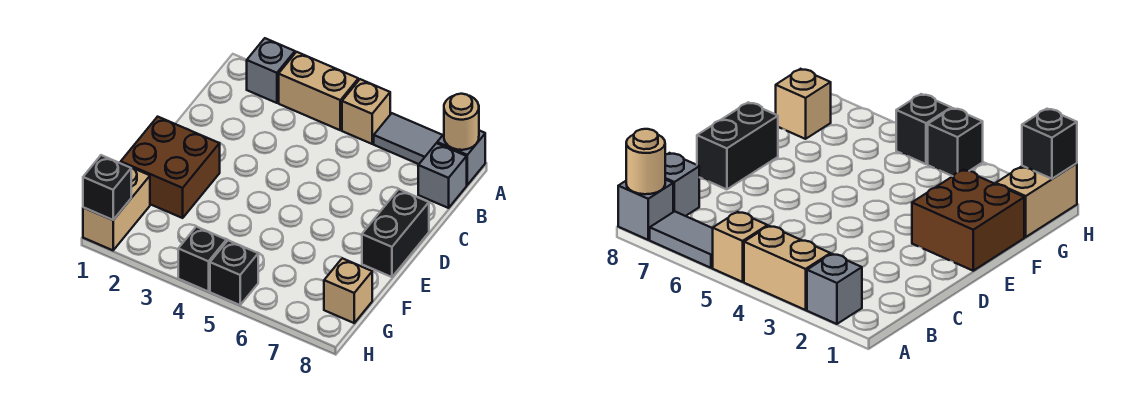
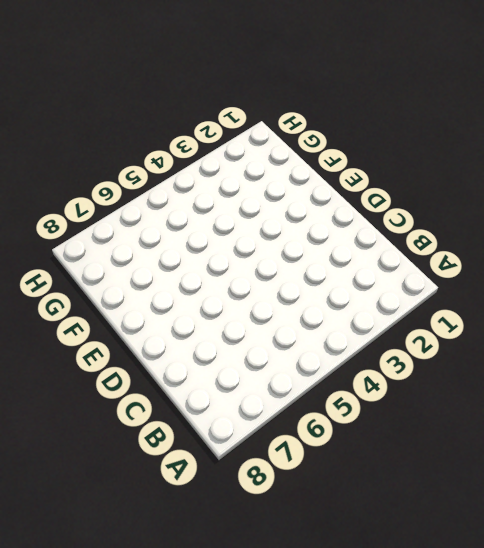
none -> grey brick A2 level 1
none -> tan brick A3:A4 level 1
none -> tan brick A5 level 1

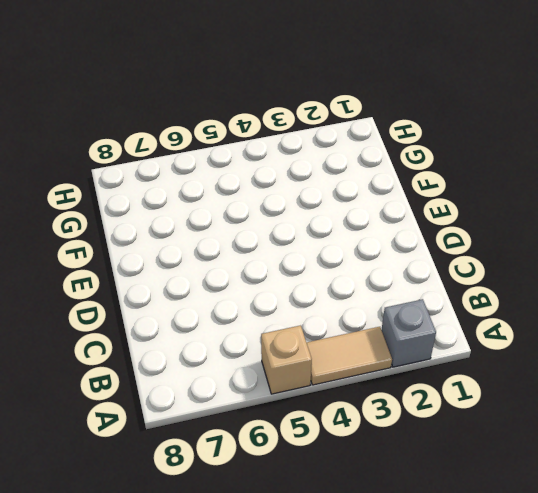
tan tile A3:A4 level 1 -> tan brick A3:A4 level 1
none -> grey tile A6:A7 level 1
none -> grey brick A8 level 1
none -> grey brick B8 level 1

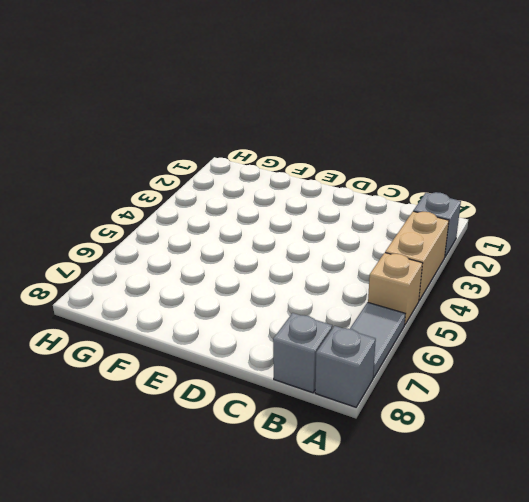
none -> black brick D8:E8 level 1
none -> brown brick E1:F2 level 1
none -> tan brick G1:H1 level 1

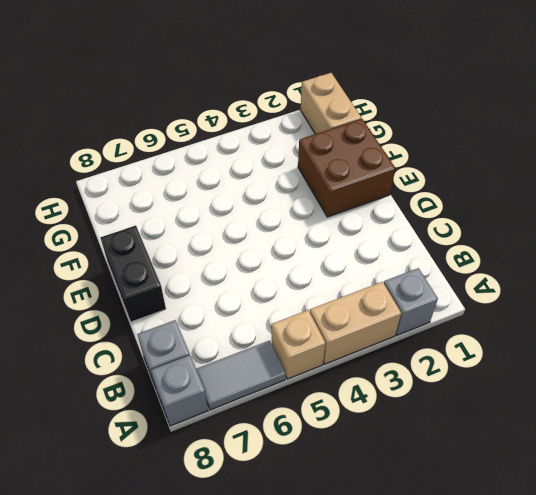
none -> tan brick G8 level 1
none -> black brick H4 level 1
none -> black brick H5 level 1

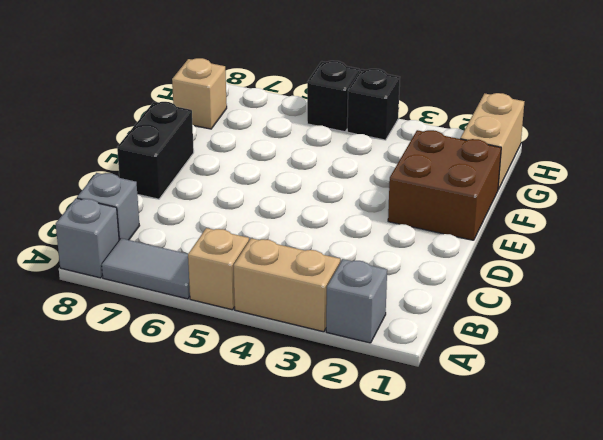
none -> tan round brick A8 level 2
none -> black brick H1 level 2

